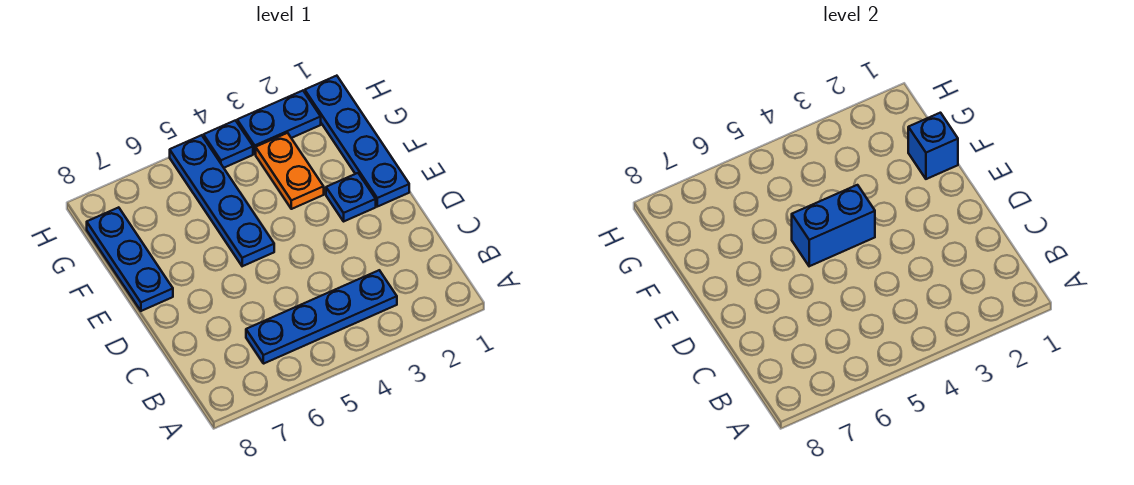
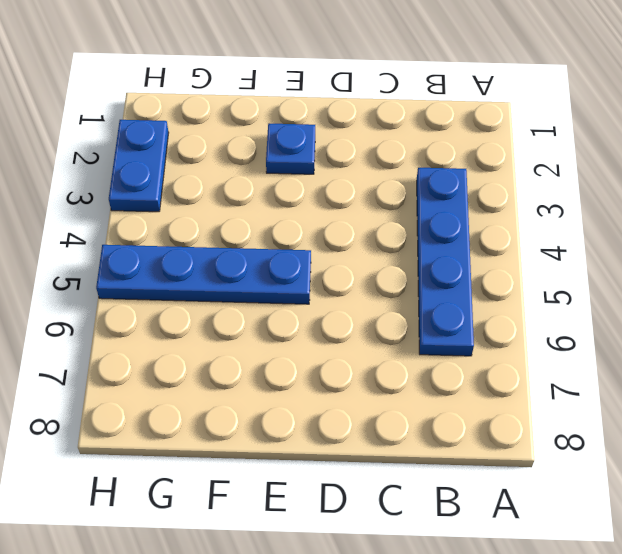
none -> blue plate E1:H1 level 1
none -> blue plate E8:G8 level 1

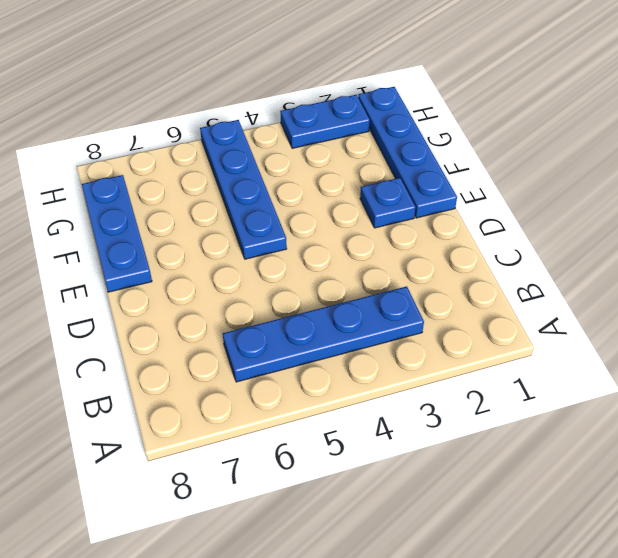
none -> orange plate F3:G3 level 1
none -> blue plate H4 level 1

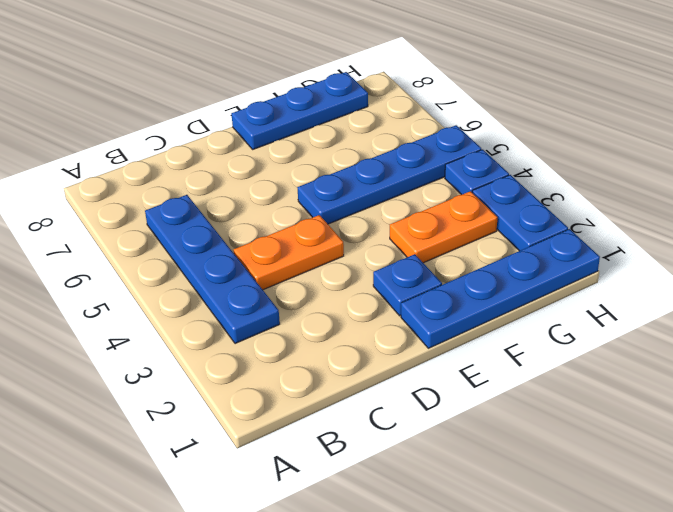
orange plate C4:D4 level 1 -> none
none -> blue brick E4:E5 level 2
none -> blue brick F1 level 2

